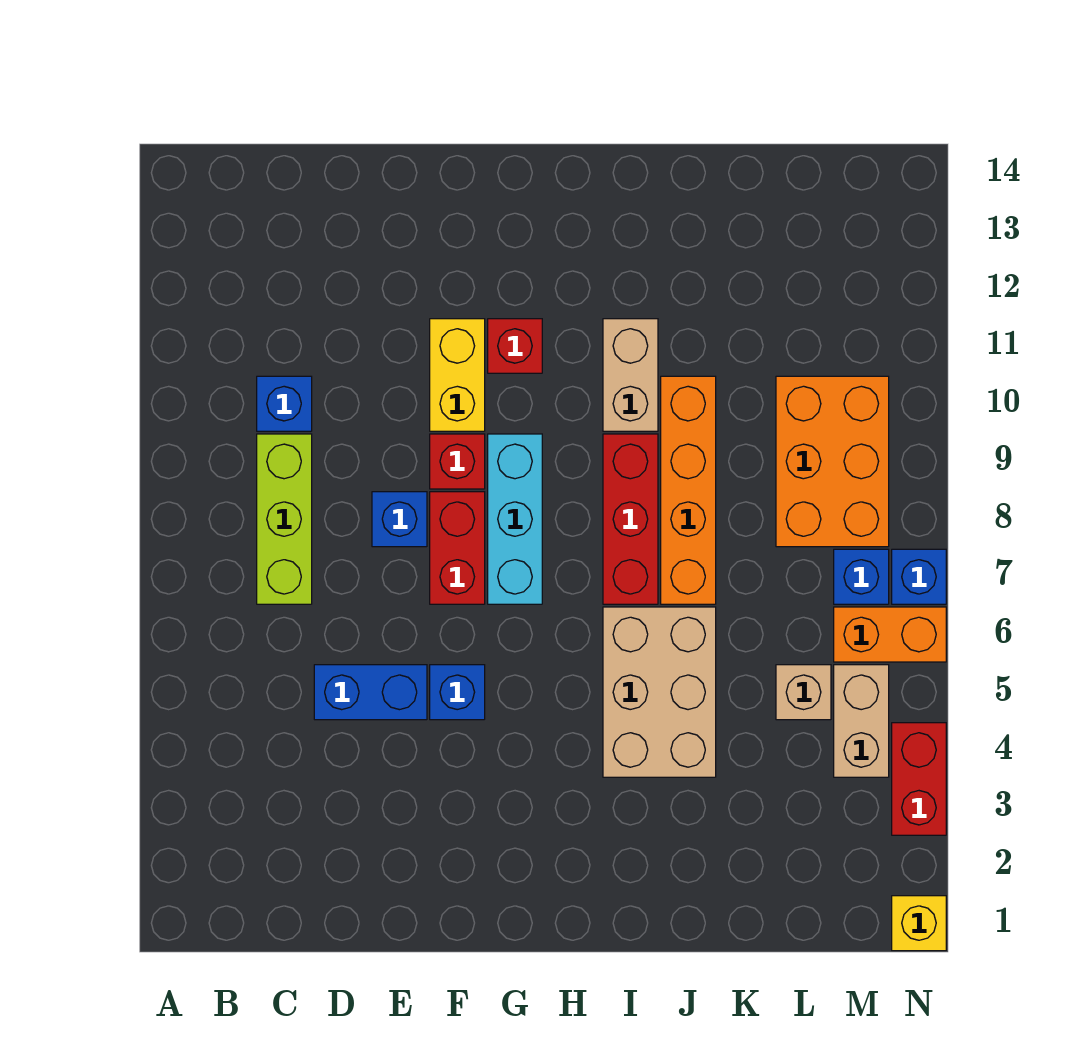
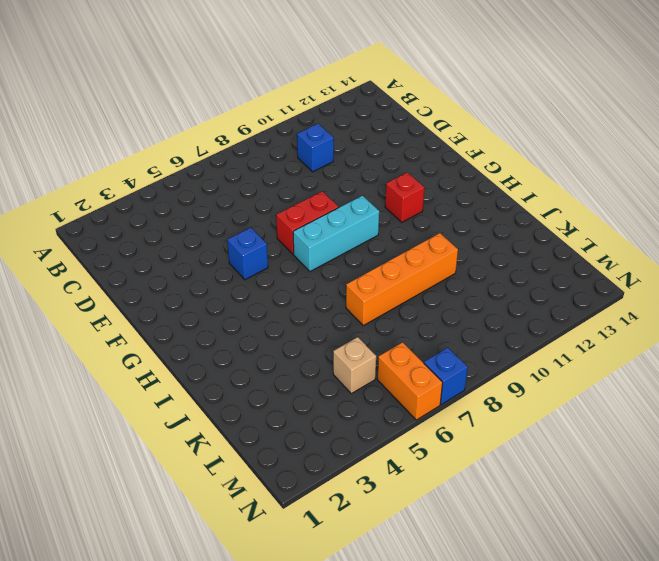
none -> lime brick C7:C9 level 1
none -> blue brick D5:E5 level 1
none -> blue brick E8 level 1

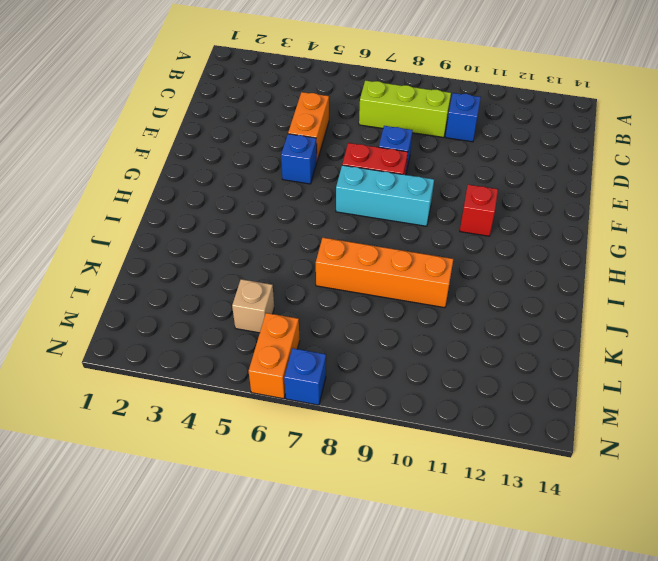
orange brick D5:E5 level 1 -> blue brick D5:E5 level 1
none -> red brick F9 level 1
none -> yellow brick F10:F11 level 1
none -> tan brick I4:J6 level 1

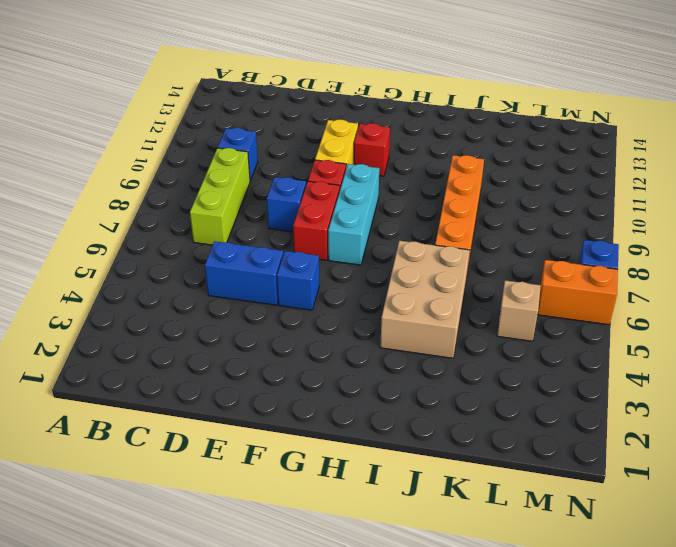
none -> red brick I7:I9 level 1
none -> tan brick I10:I11 level 1
none -> orange brick L8:M10 level 1

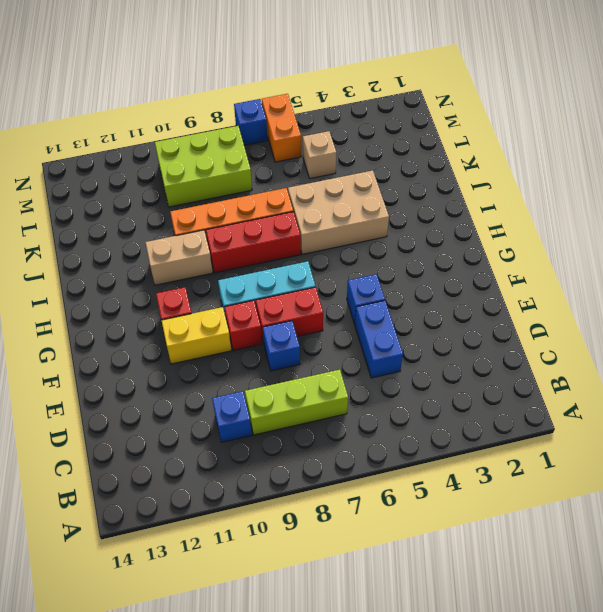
lime brick L8:M10 level 1 -> orange brick L8:M10 level 1
none -> tan brick M4:M5 level 1
none -> blue brick M7 level 1
none -> yellow brick N1 level 1

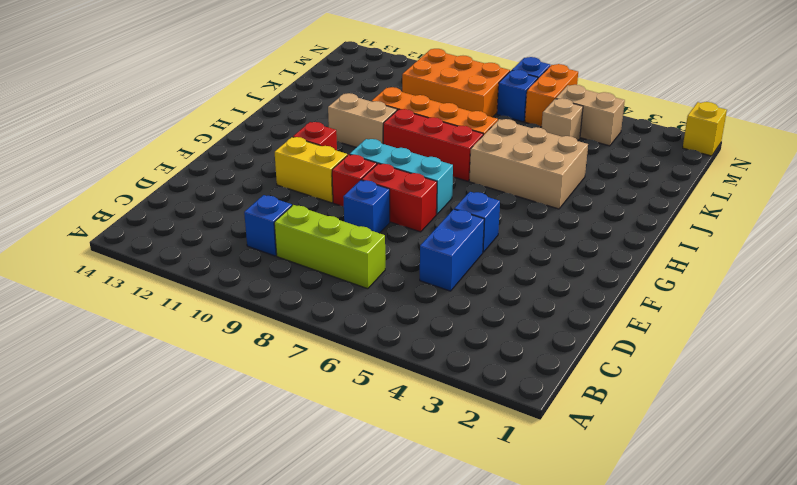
none -> red brick N3:N4 level 1

